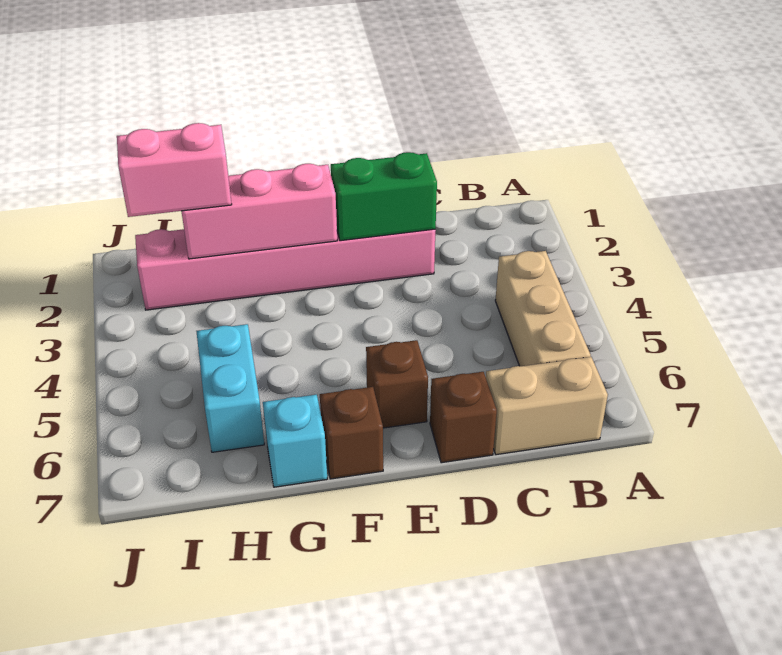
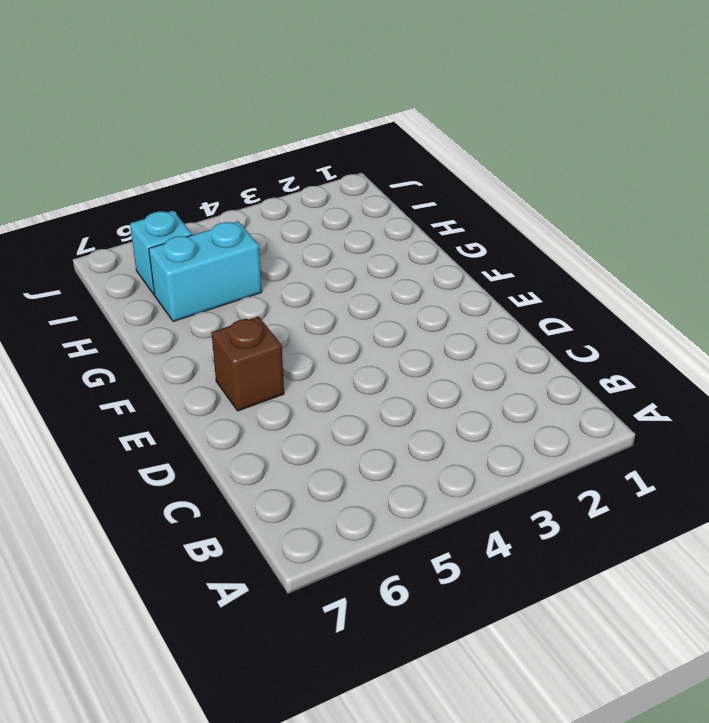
cyan brick I6 level 1 -> cyan brick G7 level 1
none -> tan brick B4:B6 level 1
none -> tan brick B7:C7 level 1

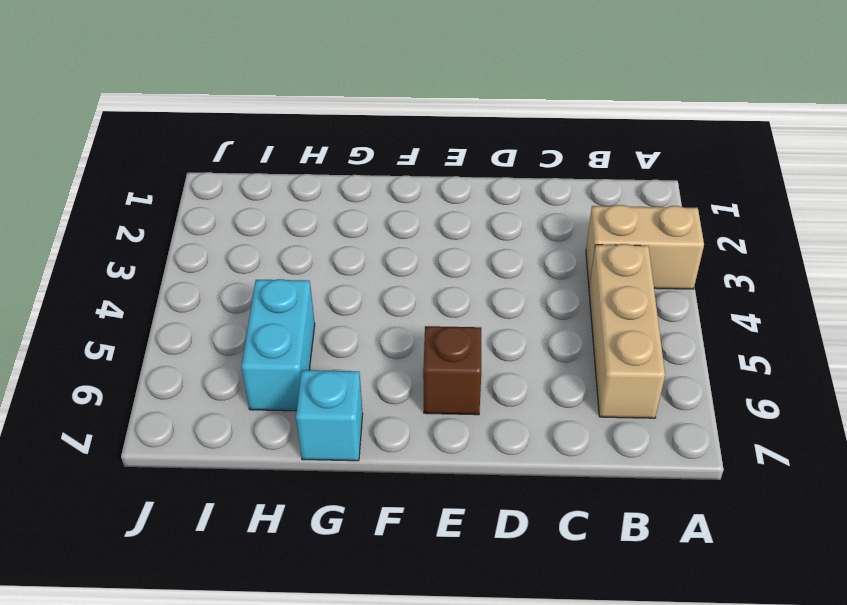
tan brick A3:B3 level 1 -> tan brick B7:C7 level 1
none -> pink brick D2:I2 level 1
none -> brown brick D7 level 1

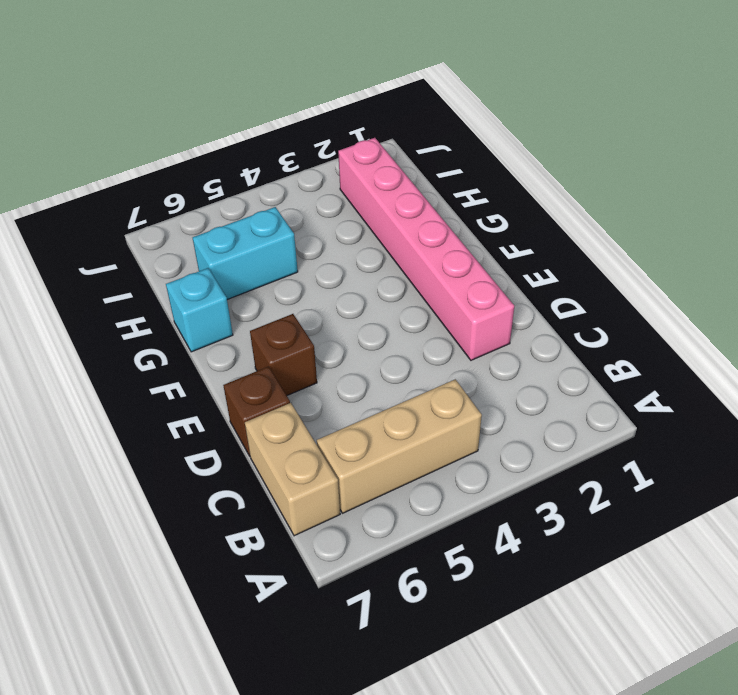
none -> brown brick F7 level 1
none -> green brick D2:E2 level 2

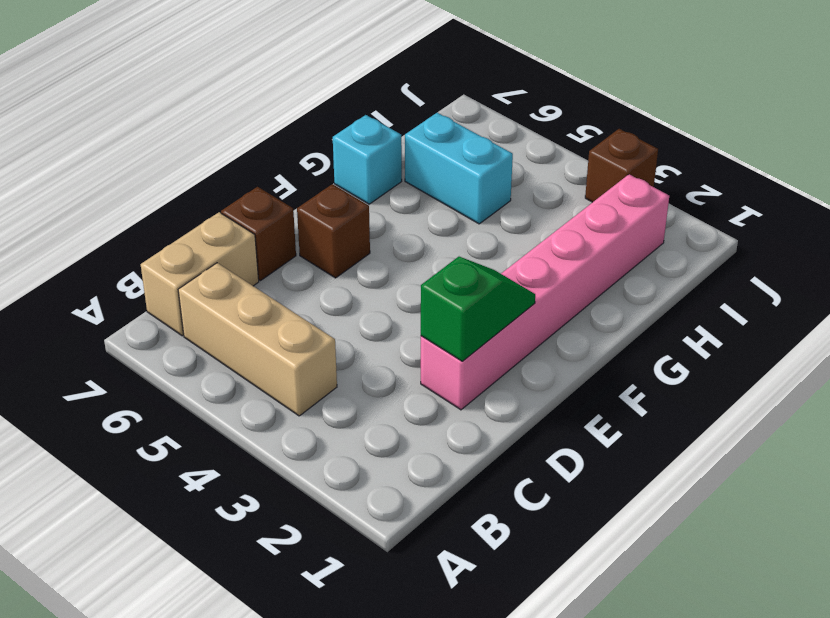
green slope D2:E2 level 2 top D -> green brick D2:E2 level 2
brown brick J3 level 1 -> brown brick F7 level 1
none -> pink brick F2:H2 level 2
none -> pink brick H2:I2 level 3

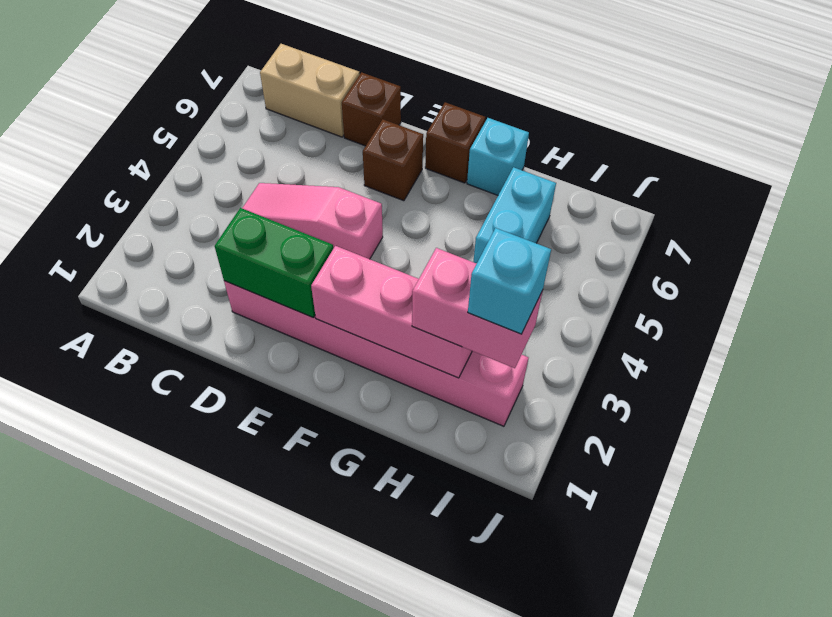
pink slope C4:E4 level 1 top E -> none
cyan brick I2 level 4 -> none
none -> tan brick B4:B6 level 1

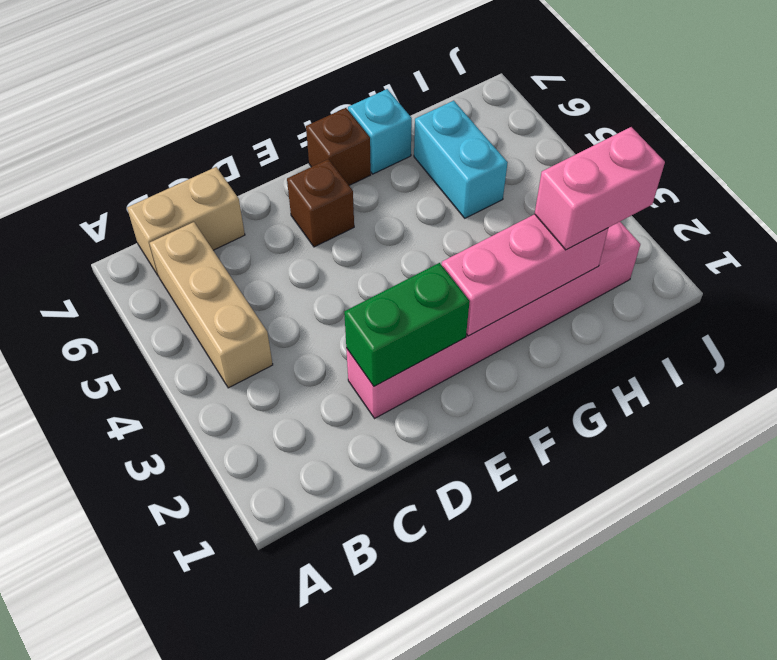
none -> brown brick D7 level 1

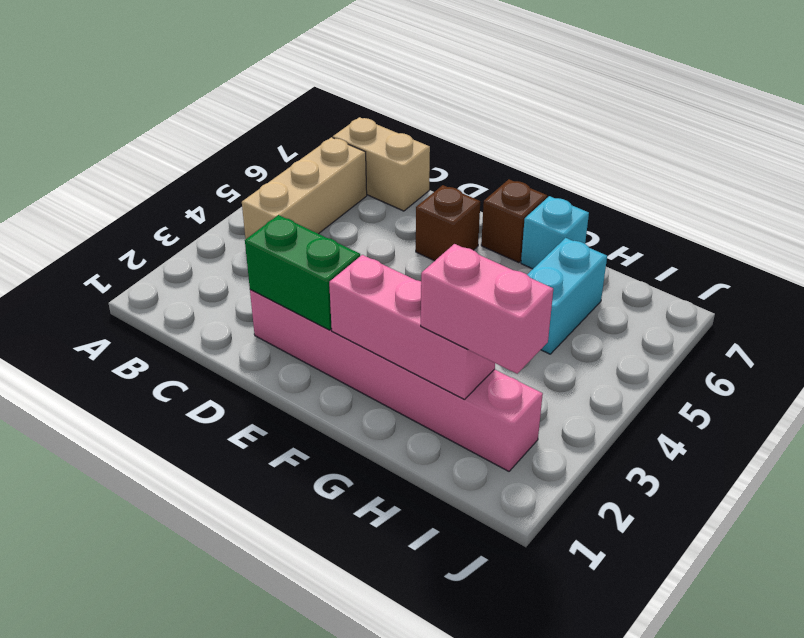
none -> brown brick D7 level 1

